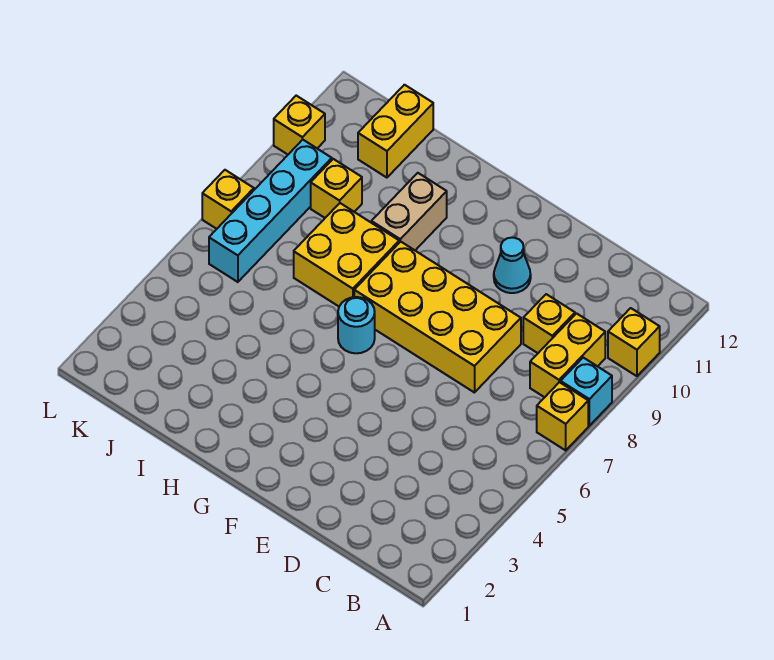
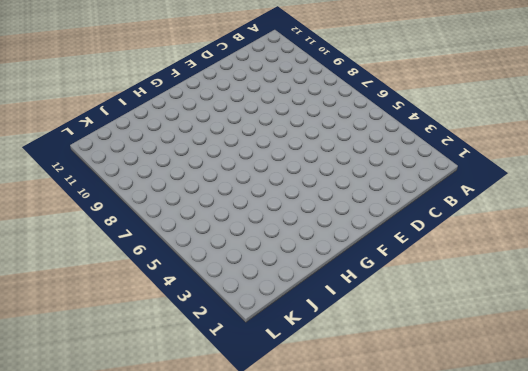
none -> yellow brick A7 level 1
none -> cyan brick A8 level 1
none -> yellow brick A10 level 1

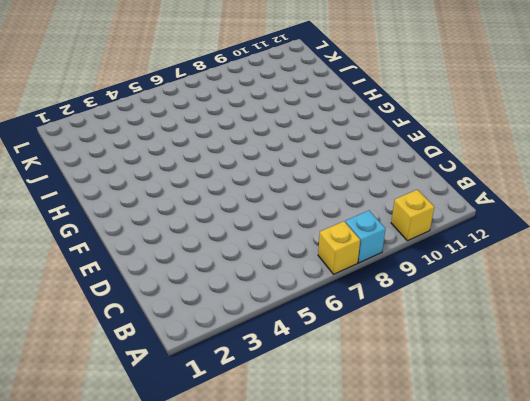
none -> yellow brick B8:B9 level 1
none -> yellow brick C9 level 1
none -> yellow brick D7:G8 level 1

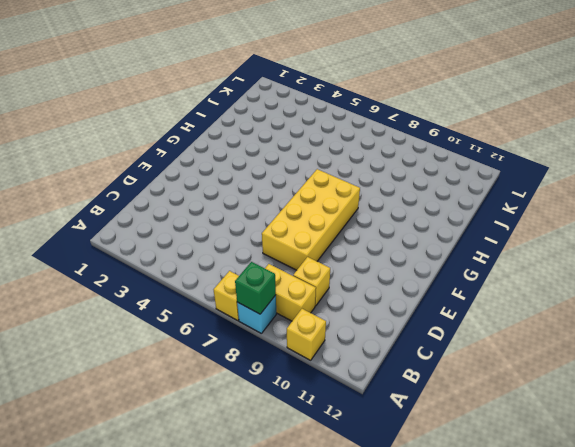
green brick A8 level 2 -> none
none -> cyan cone E10 level 1
none -> cyan round brick G6 level 1
none -> yellow brick H7:I8 level 1

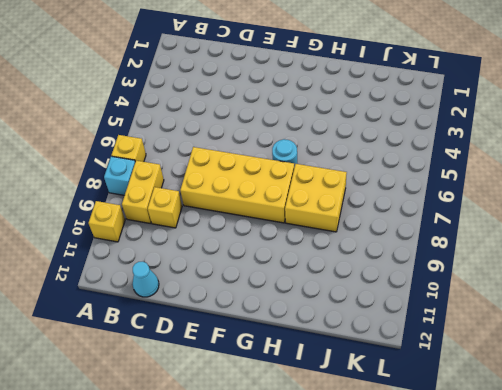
cyan cone C12 level 1 -> cyan cone E10 level 1
none -> tan brick H9:H10 level 1
none -> yellow brick J9 level 1
none -> yellow brick J11:J12 level 1

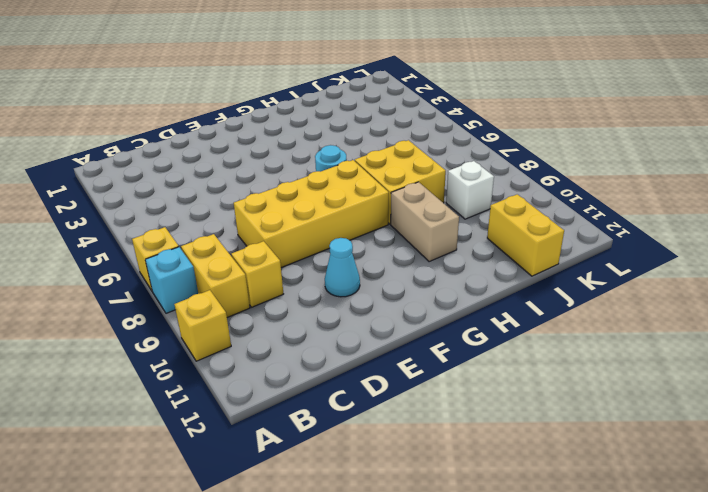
white brick J9 level 1 -> yellow brick J9 level 1
none -> cyan brick K6:K9 level 1
none -> yellow brick L7 level 1
none -> yellow brick L10 level 1

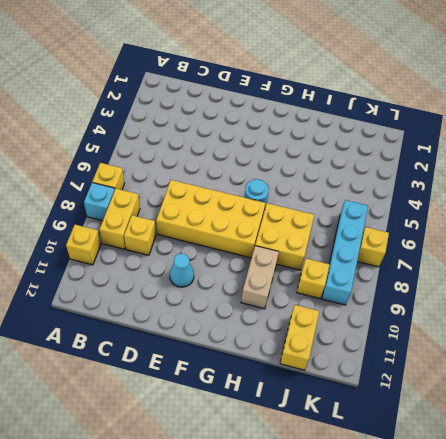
none -> yellow brick L10 level 1

